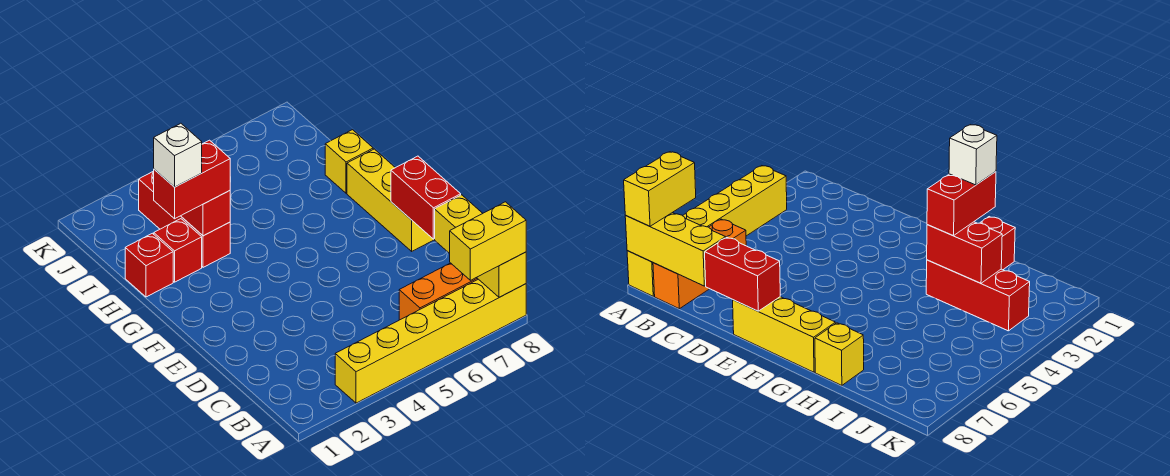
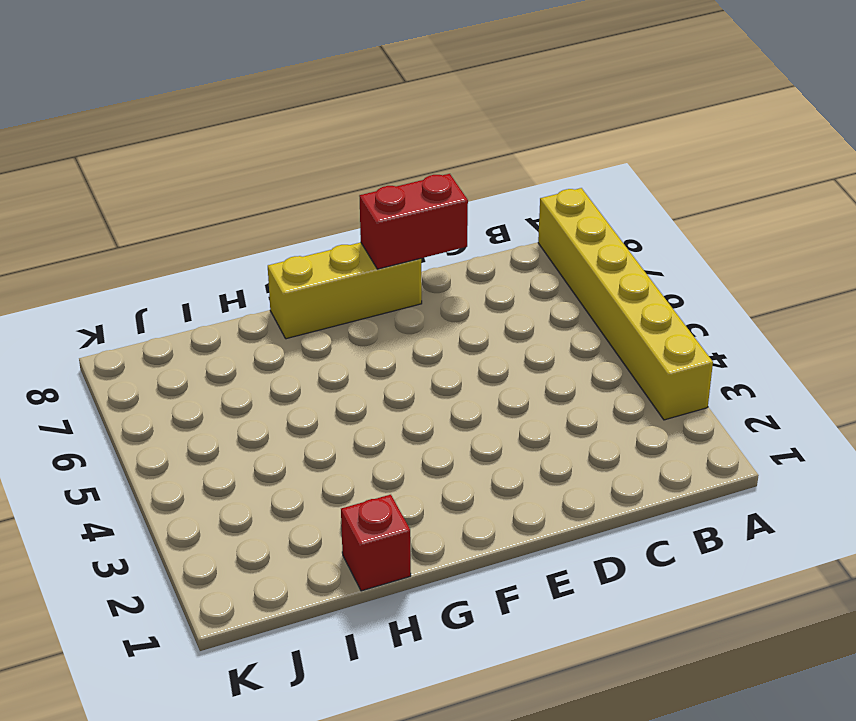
none -> orange brick B6:B8 level 1
none -> red brick H2 level 1
none -> red brick H3:J3 level 1

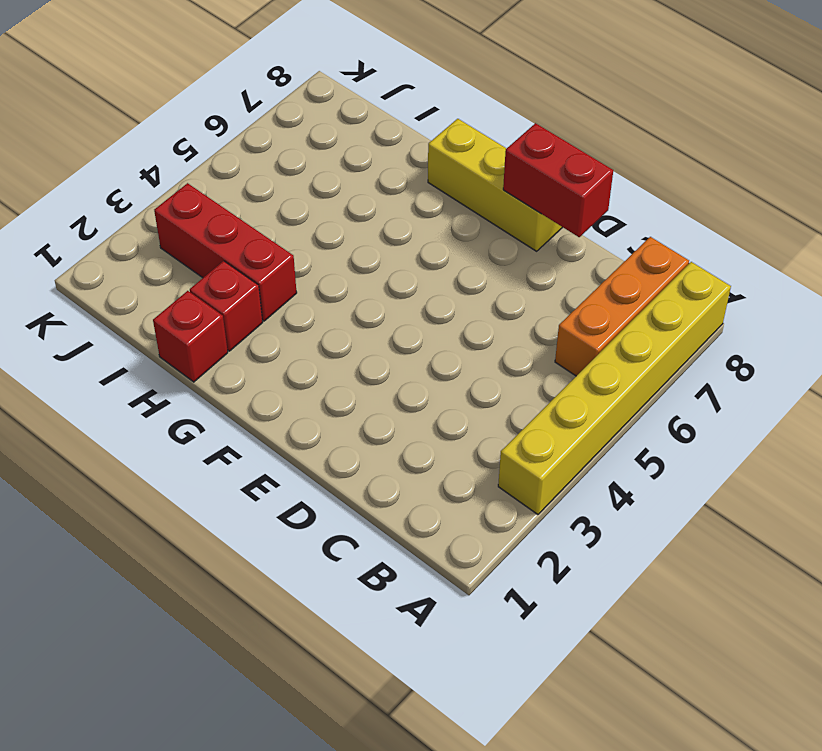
none -> yellow brick H8 level 1
none -> yellow brick A8:C8 level 2
none -> red brick H3:I3 level 2

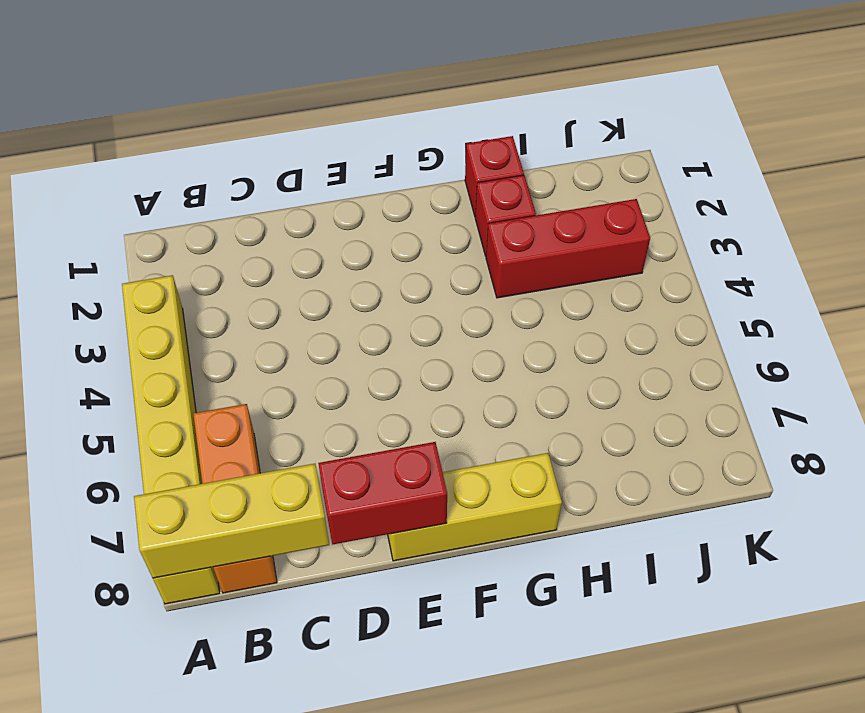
none -> yellow brick H8 level 1
none -> red brick H3:I3 level 2
none -> yellow brick A7:A8 level 3

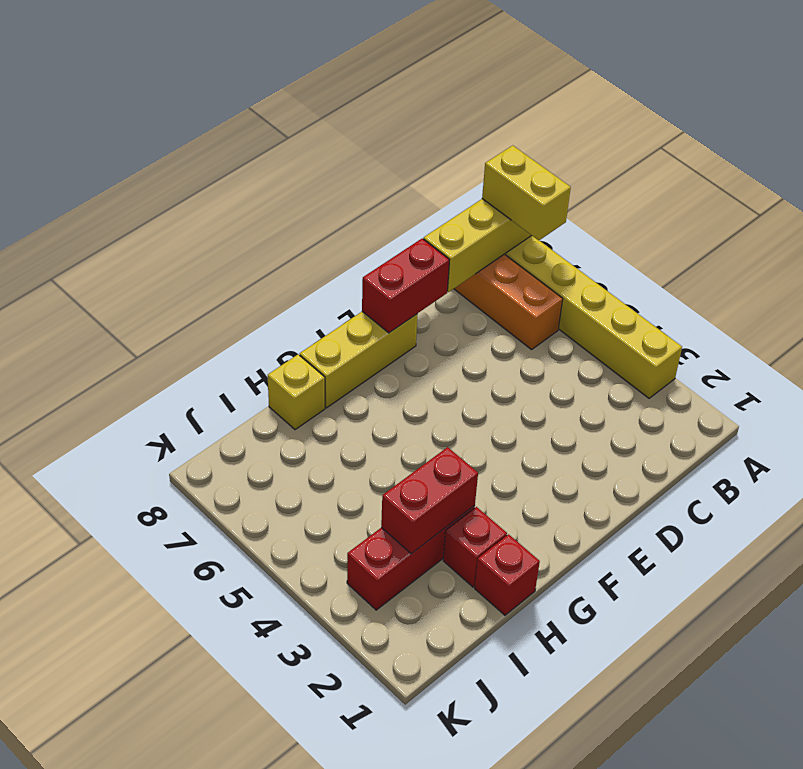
none -> red brick H2:H3 level 3
none -> white brick H2 level 4

